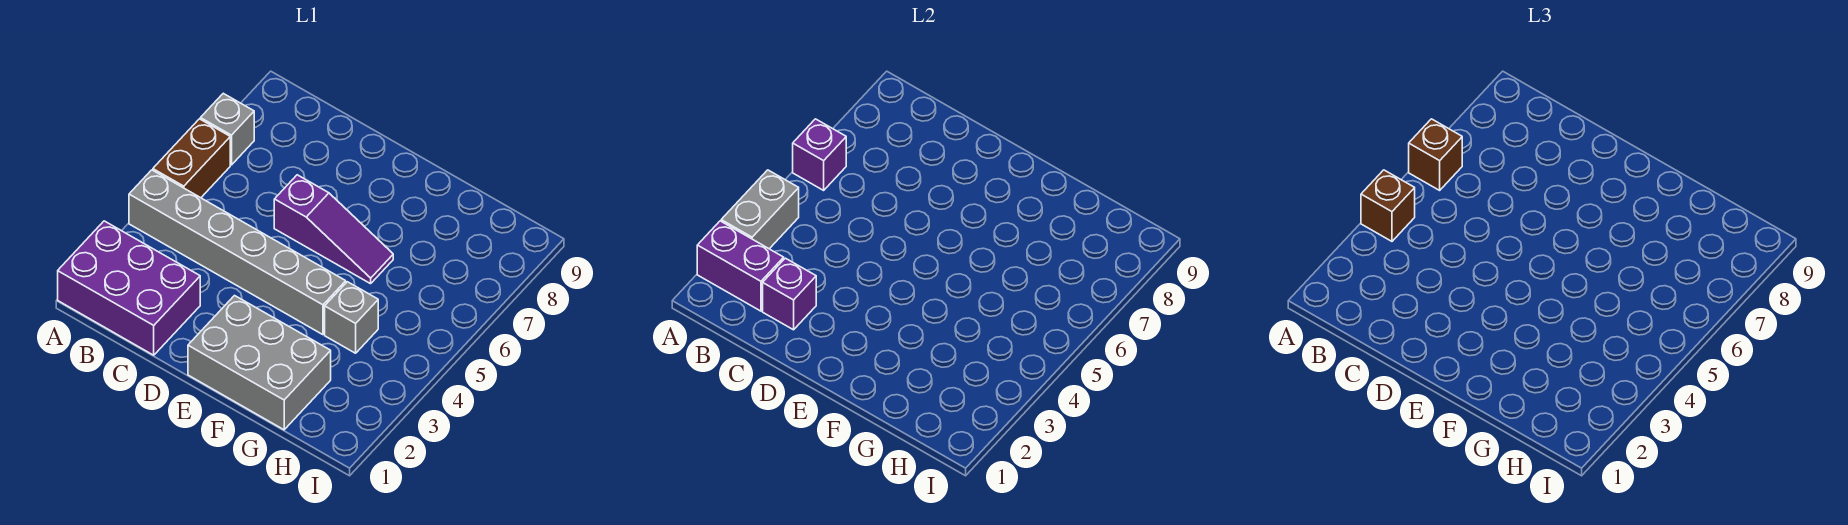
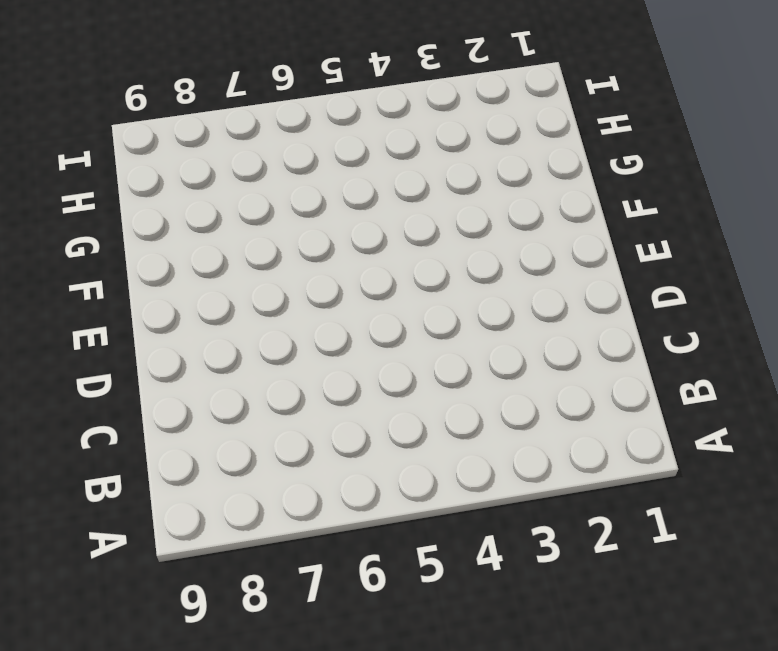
none -> purple brick A1:C2 level 1
none -> grey brick A4:F4 level 1
none -> brown brick A5:A6 level 1

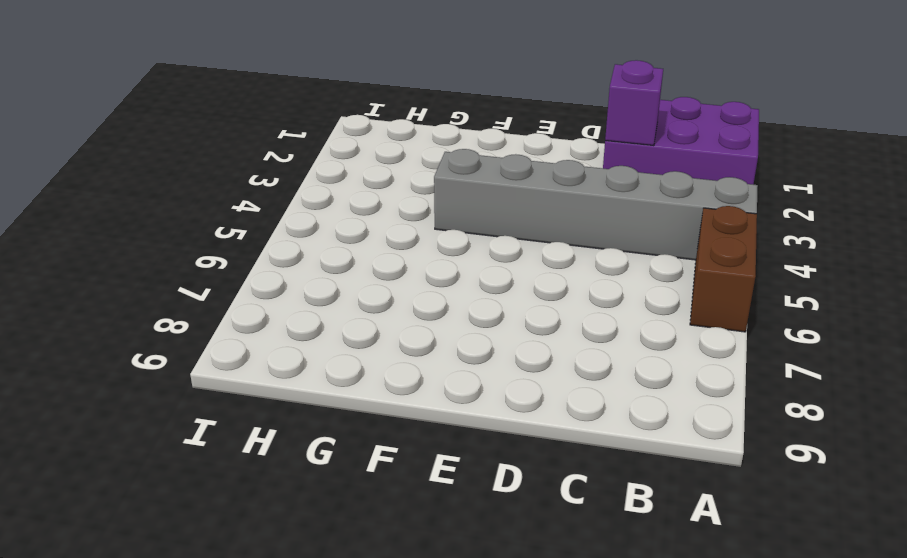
none -> grey brick A7 level 1
none -> purple slope D6:F6 level 1 top D
none -> grey brick E1:G2 level 1

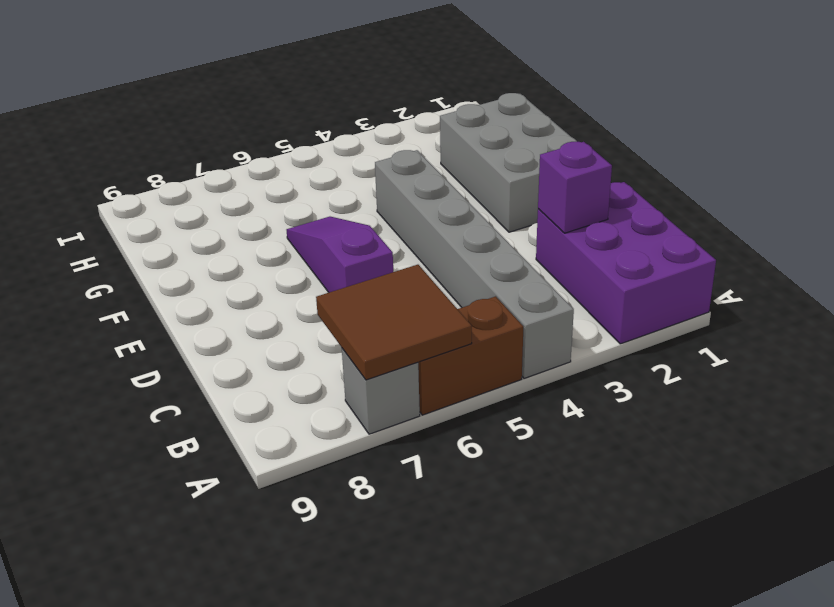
brown tile A6:B7 level 2 -> purple brick A6 level 2
none -> grey brick G4 level 1
none -> purple brick A2:B2 level 2
none -> grey brick A3:A4 level 2

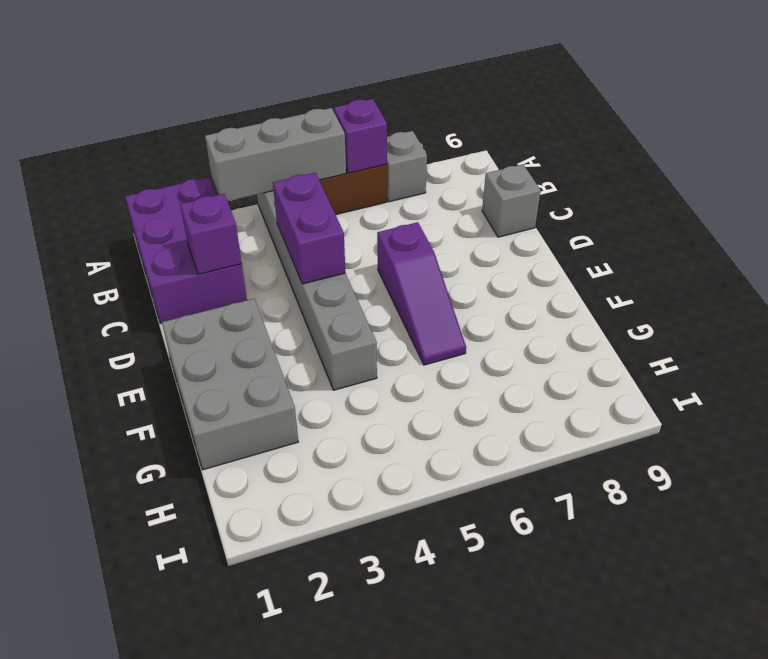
grey brick A3:A5 level 2 -> grey brick A3:A4 level 2
purple brick C4:D4 level 2 -> purple brick A2:B2 level 2
grey brick C9 level 1 -> grey brick G4 level 1
none -> brown brick A4 level 3
none -> brown brick A6 level 3

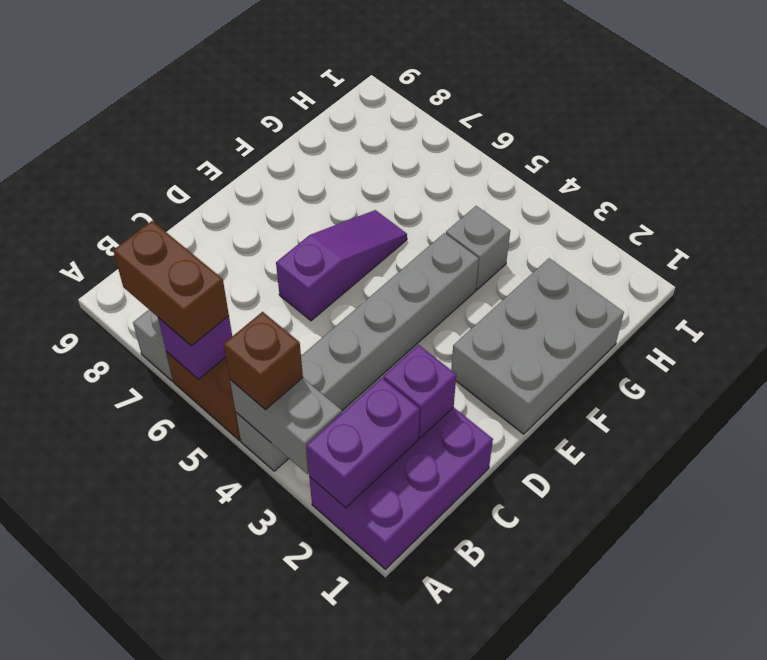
brown brick A6:A7 level 3 -> brown brick A6 level 3

